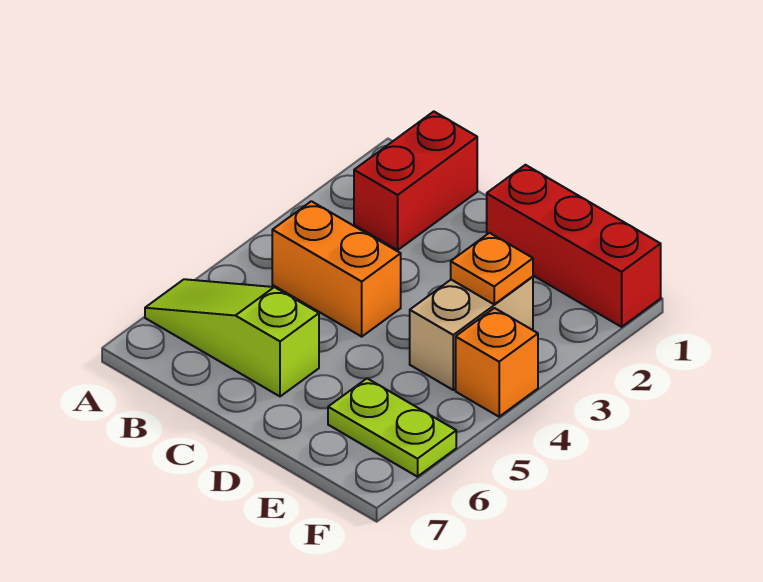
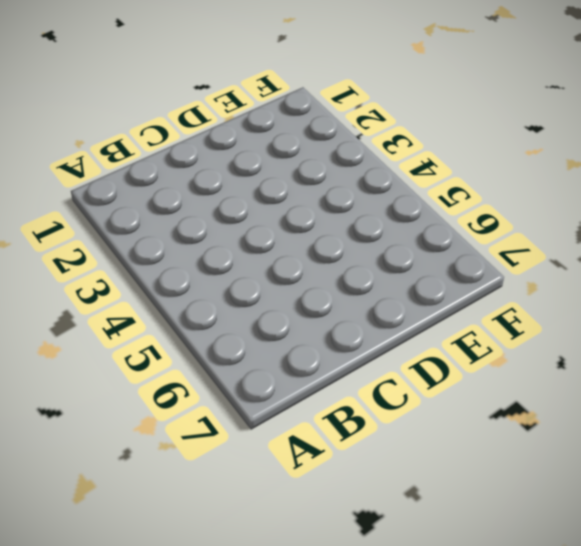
none -> lime slope A6:C6 level 1 top C
none -> red brick B1:B2 level 1

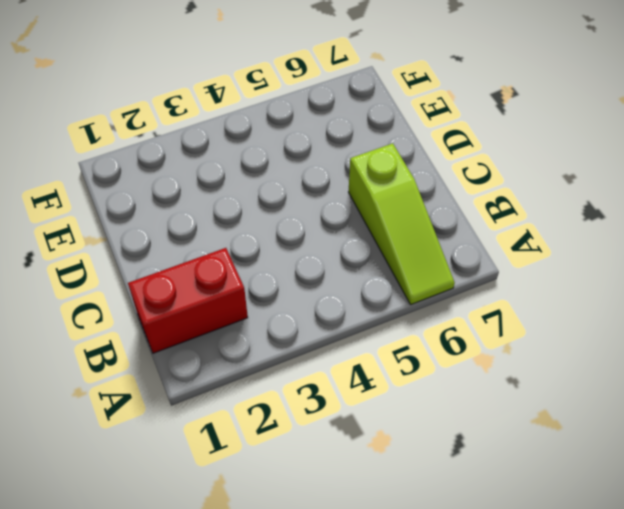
none -> orange brick B4:C4 level 1
none -> red brick D1:F1 level 1

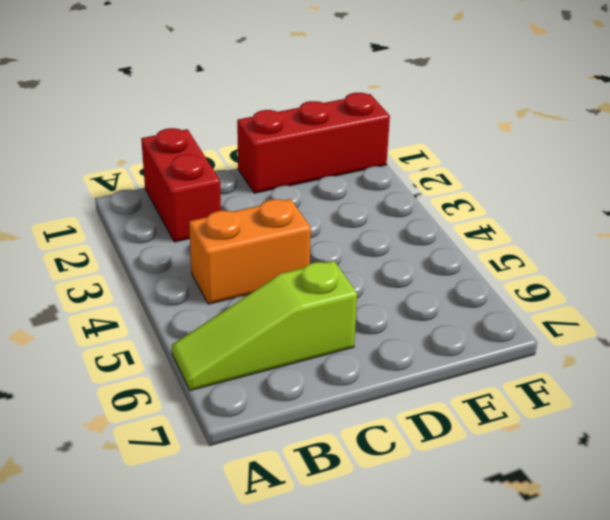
none -> tan brick E3:E4 level 1
none -> lime plate E6:F6 level 1

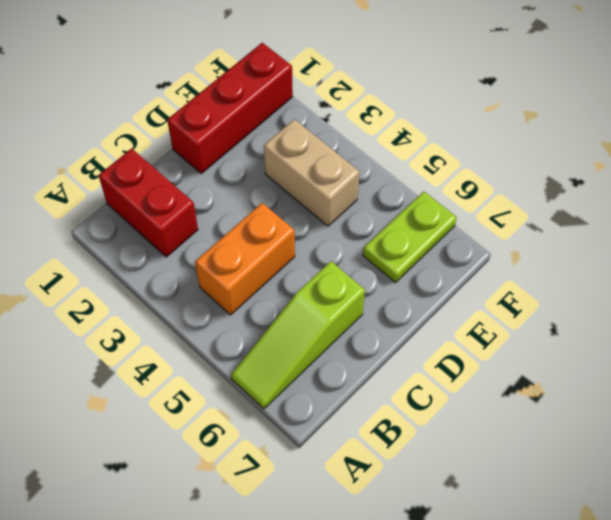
none -> orange brick F4 level 1
none -> orange plate E3 level 2

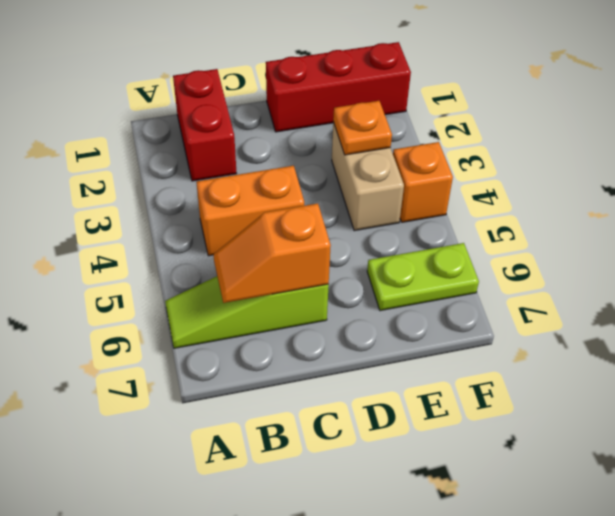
orange slope B6:C6 level 2 top C -> none

